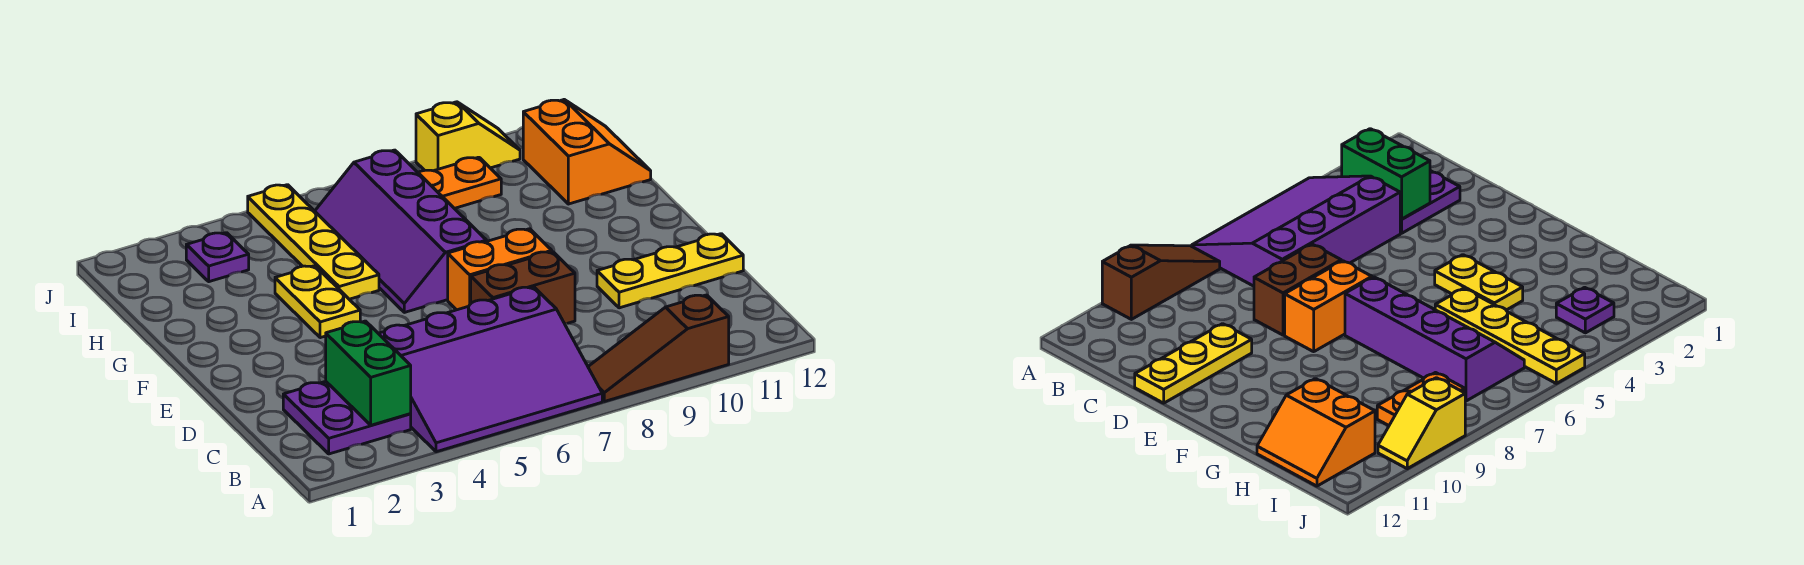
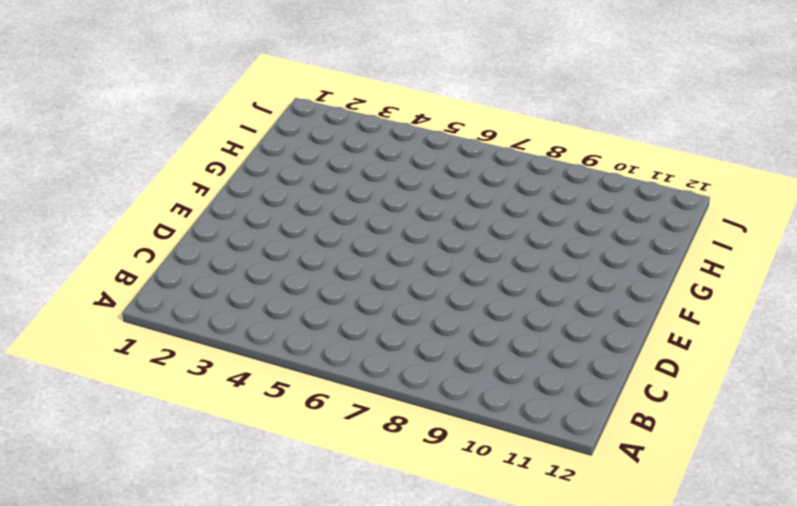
none -> purple slope A4:C7 level 1 top C
none -> brown slope A8:A10 level 1 top 10
none -> purple plate B2:C3 level 1

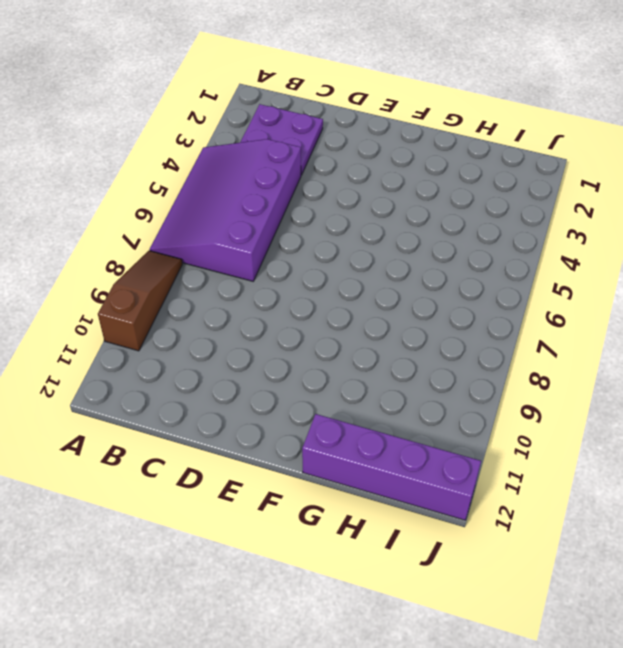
purple brick G12:J12 level 1 -> orange slope H11:I12 level 1 top 11
none -> brown brick D7:D8 level 1
none -> yellow plate D10:D12 level 1
none -> orange brick E7:E8 level 1

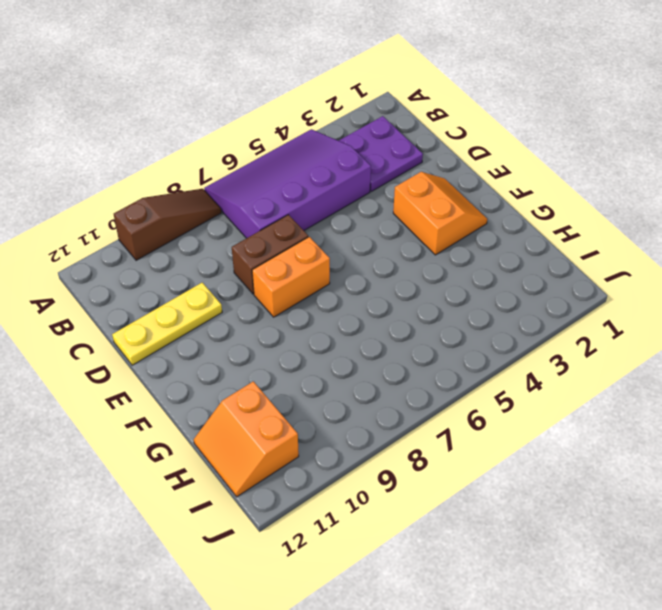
orange slope E2:F3 level 1 top 3 -> none
none -> yellow plate F4:G4 level 1
none -> purple slope F6:I7 level 1 top 7
none -> yellow plate G5:J5 level 1

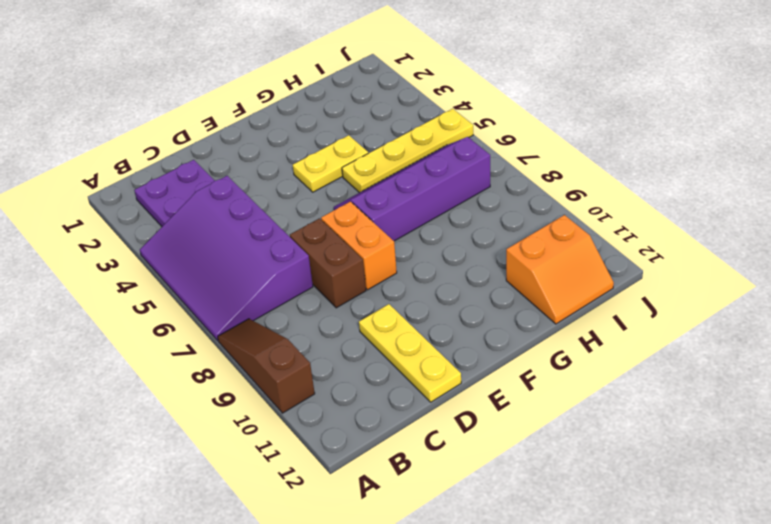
none -> purple plate I3 level 1
none -> orange plate I8:I9 level 1
none -> yellow slope J9:J10 level 1 top 9

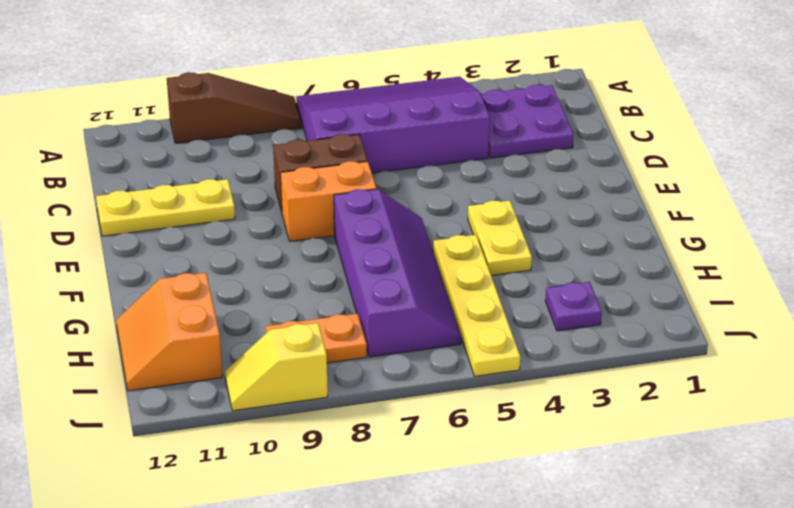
none -> green brick B3:C3 level 2

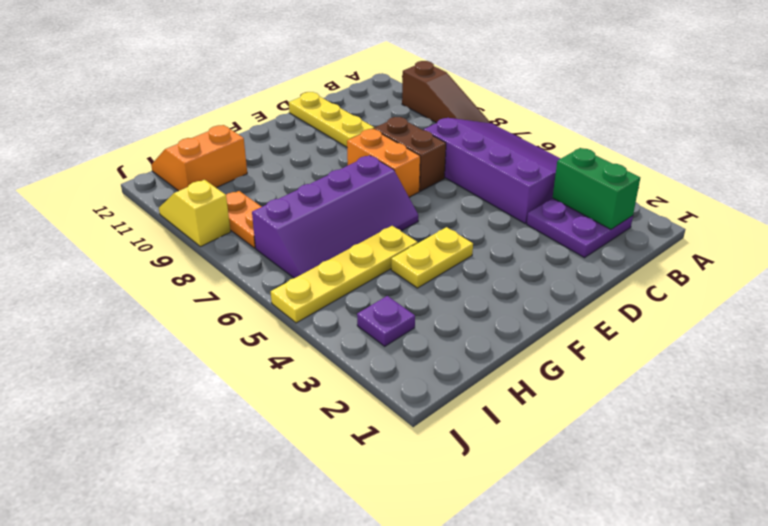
green brick B2:B3 level 2 -> green brick B3:C3 level 2

